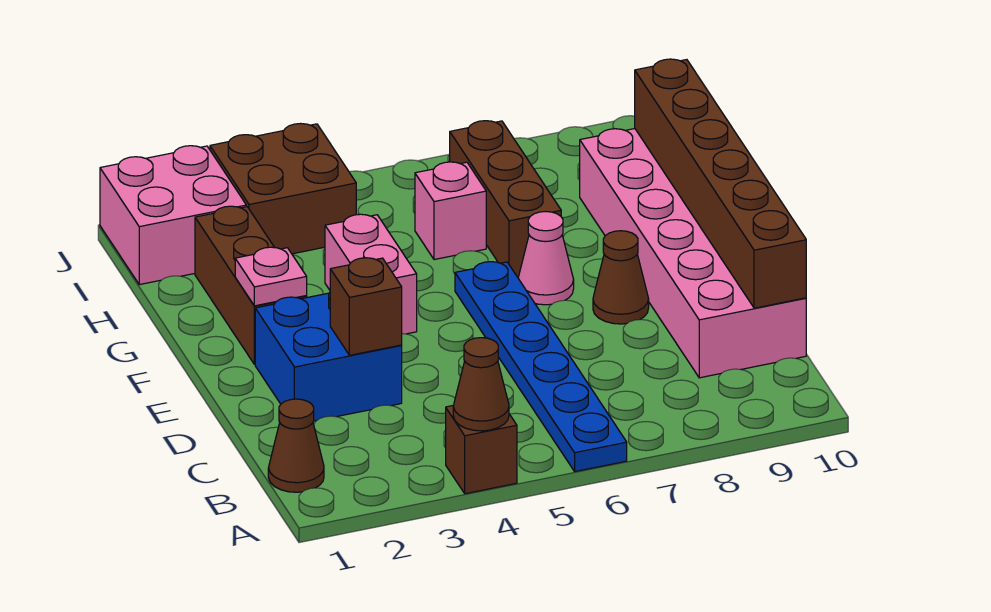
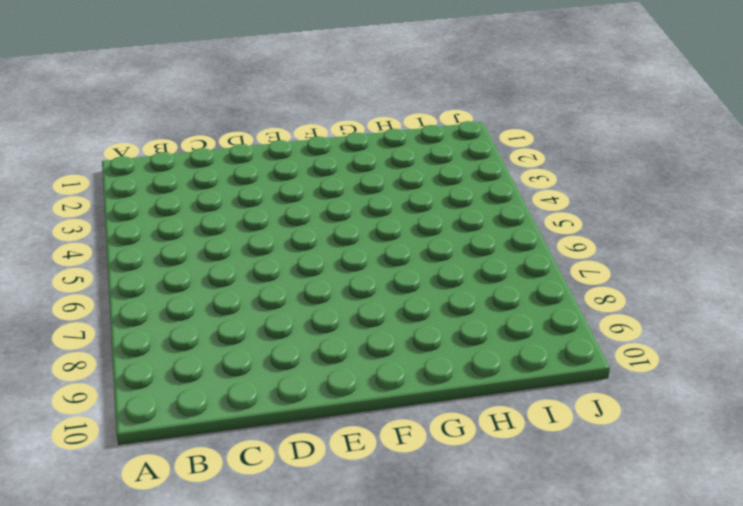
none -> brown brick A4 level 1
none -> blue plate A6:F6 level 1
none -> brown cone B1 level 1

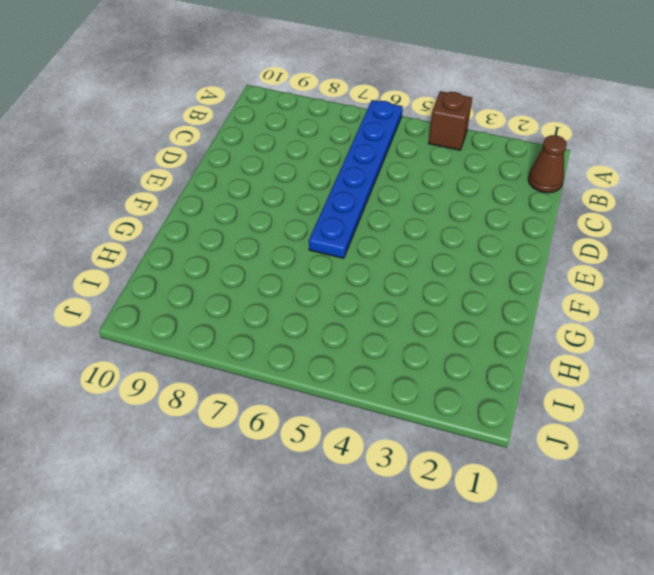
none -> pink brick C9:H10 level 1
none -> blue brick D2:E3 level 1
none -> brown cone E8 level 1

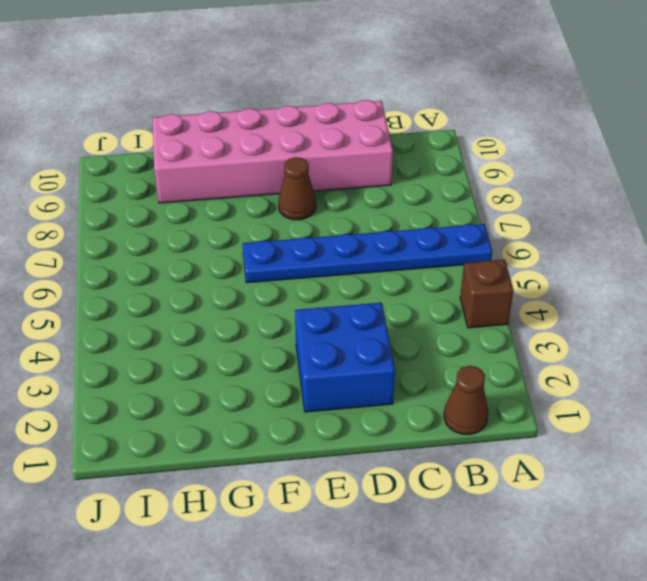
none -> brown brick F2:H2 level 1
none -> pink brick F4:G4 level 1
none -> pink cone F7 level 1

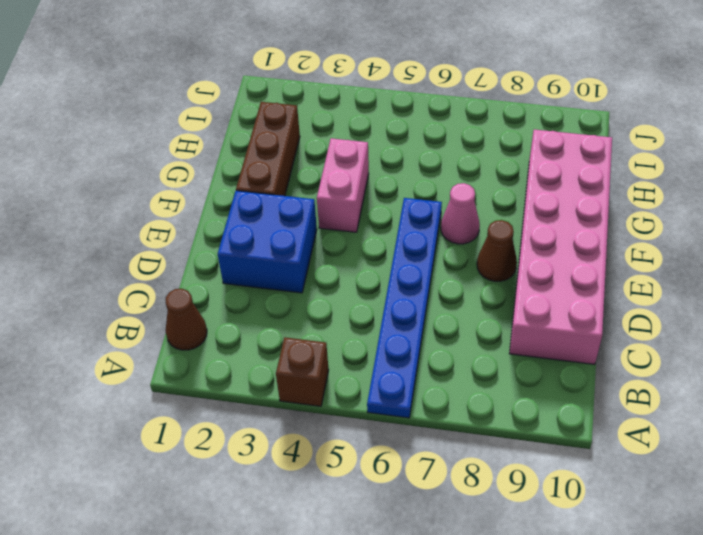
none -> brown brick G7:I7 level 1
none -> pink brick H6 level 1
none -> pink brick I1:J2 level 1

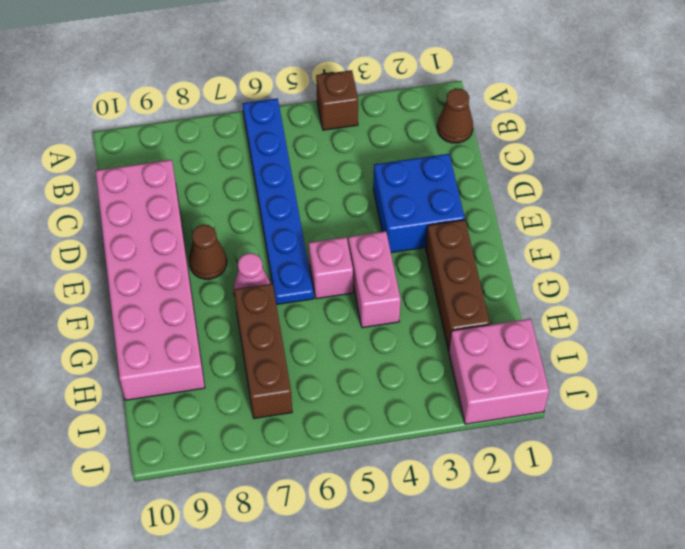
pink brick F5 level 1 -> pink brick H6 level 1
none -> brown brick I3:J4 level 1
none -> brown cone A4 level 2
none -> brown brick C10:H10 level 2

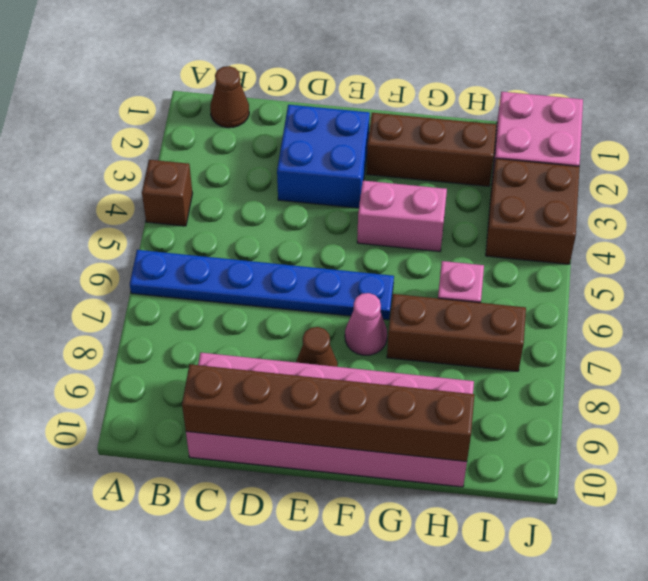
none -> brown cone A4 level 2
none -> brown brick D3 level 2
none -> pink plate F2 level 2

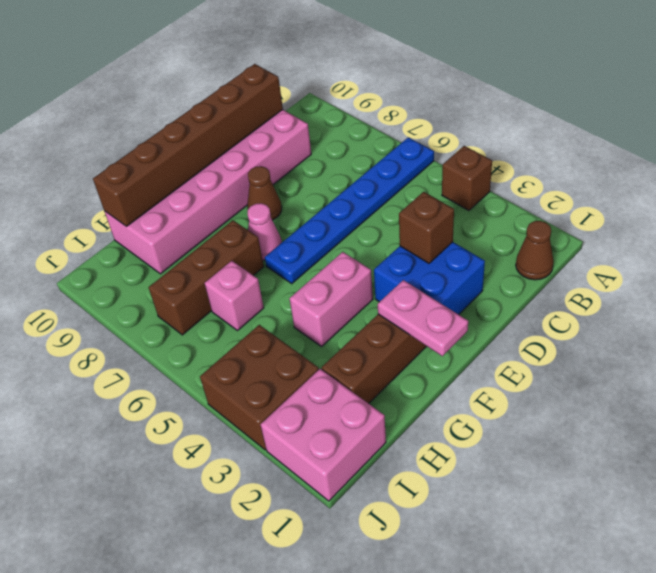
pink plate F1:F2 level 2 -> pink plate F2 level 2
none -> brown cone A4 level 2

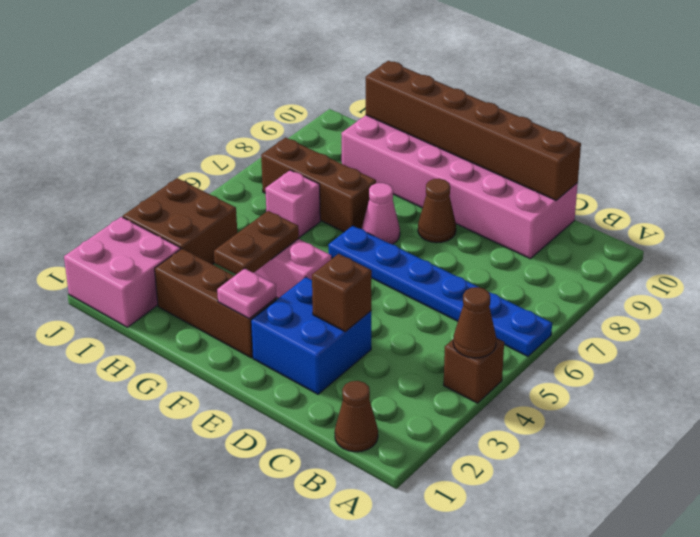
brown plate G3:G4 level 2 -> none

